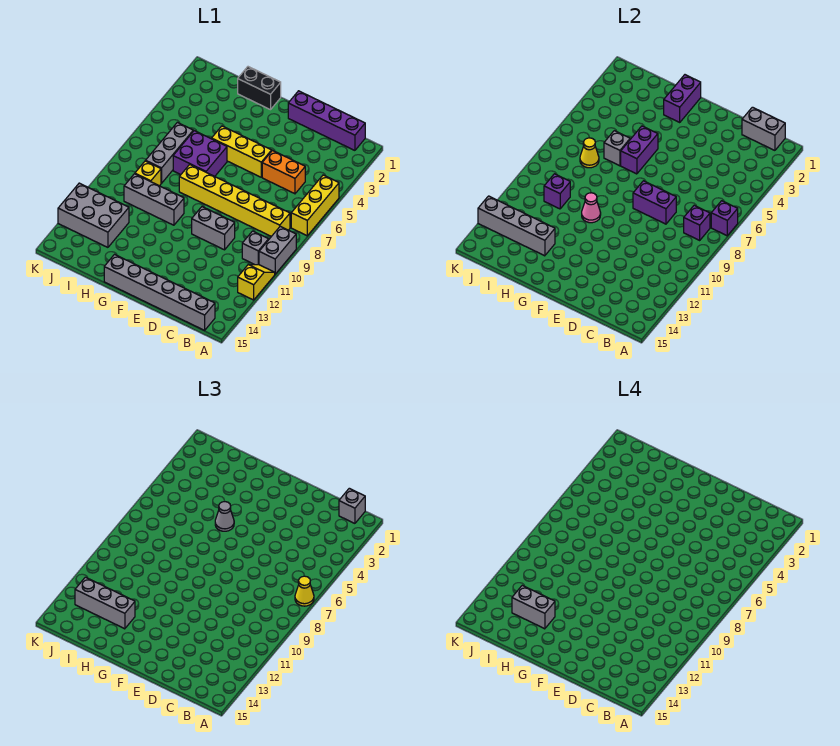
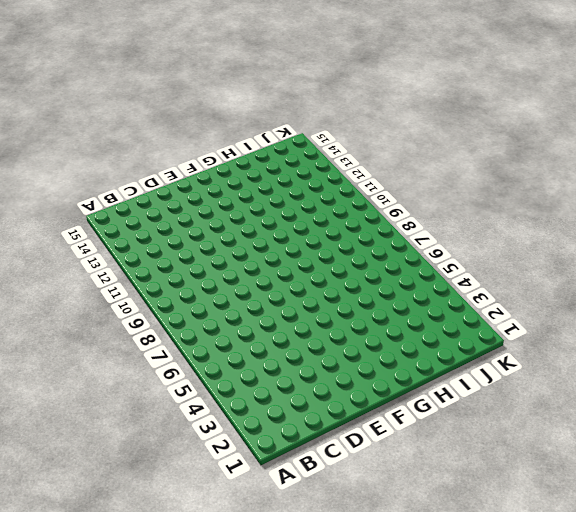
none -> yellow brick A5:A7 level 1
none -> grey brick A9:A10 level 1
none -> yellow slope A11:A12 level 1 top 12
none -> purple brick B1:E1 level 1

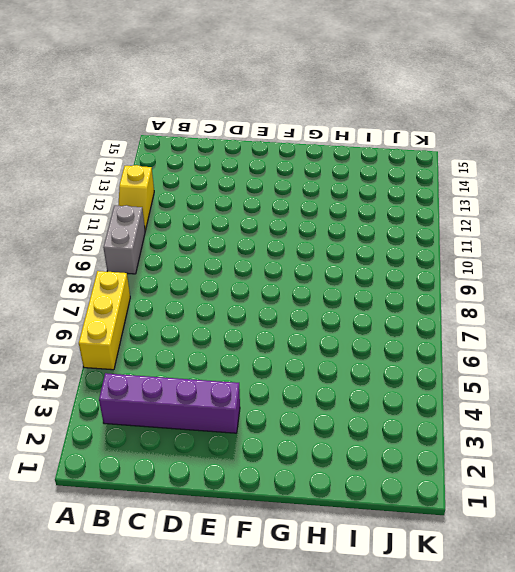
purple brick B3:E3 level 1 -> purple brick B1:E1 level 1
none -> yellow brick B8:G8 level 1
none -> grey brick B10 level 1
none -> grey brick B15:G15 level 1
none -> orange brick C5:D5 level 1

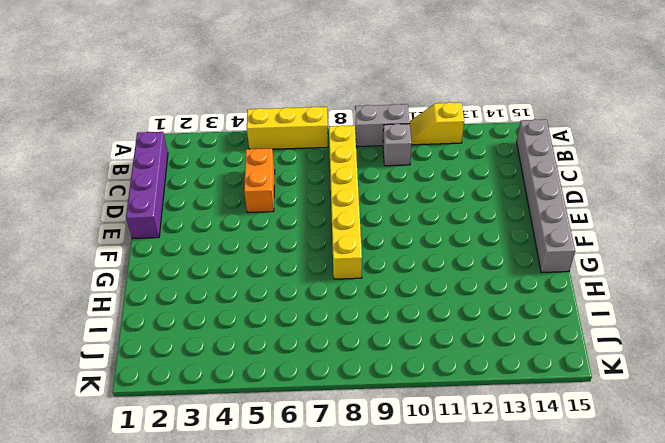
none -> grey brick D10:E10 level 1
none -> yellow brick E5:G5 level 1
none -> black brick G1:H1 level 1
none -> purple brick G6:H7 level 1

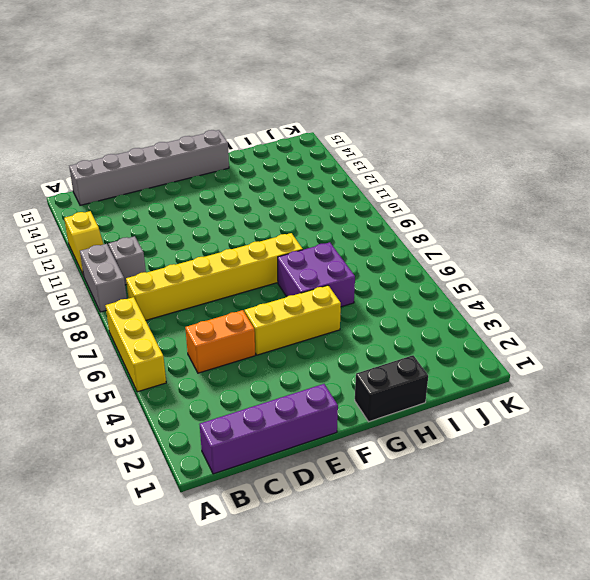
none -> grey brick D10:E10 level 1
none -> grey brick G10:I10 level 1
none -> grey brick I6:I8 level 1
none -> yellow brick I9 level 1

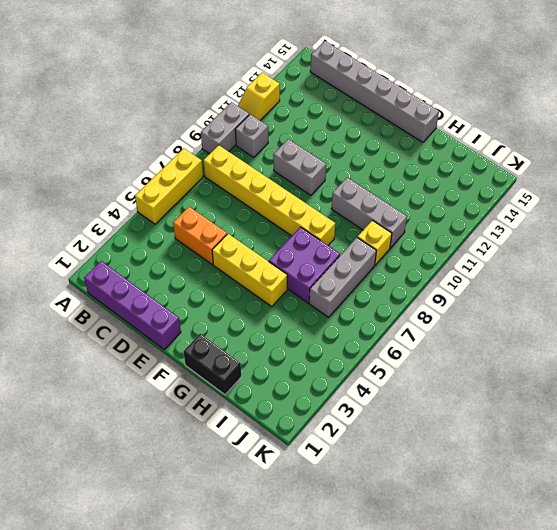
none -> grey brick I12:K13 level 1
none -> purple brick A7 level 2
none -> grey brick B1:C1 level 2
none -> purple brick B8 level 2

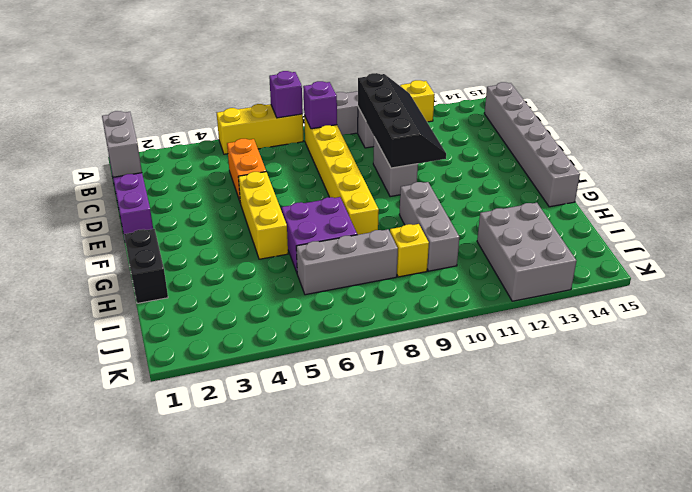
black slope B10:E11 level 2 top 10 -> none
none -> purple brick D8:E8 level 2
none -> purple brick G1:G2 level 2
none -> purple brick G5:G6 level 2
none -> pink cone G10 level 2

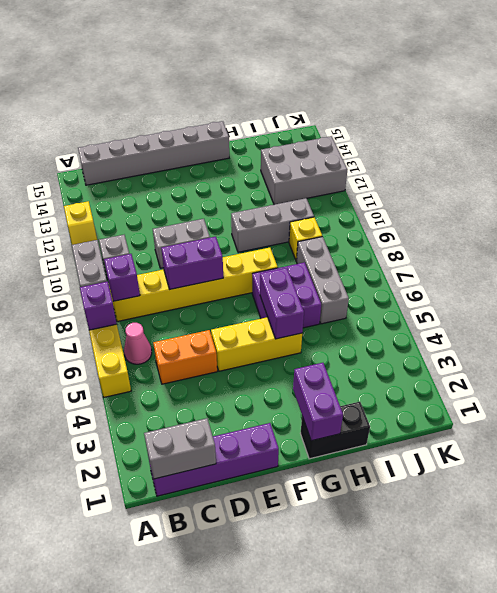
pink cone B6 level 1 -> pink cone G10 level 2
none -> grey brick H6 level 2
none -> grey brick H13:K13 level 2
none -> yellow cone I7 level 2
none -> purple brick I10 level 2

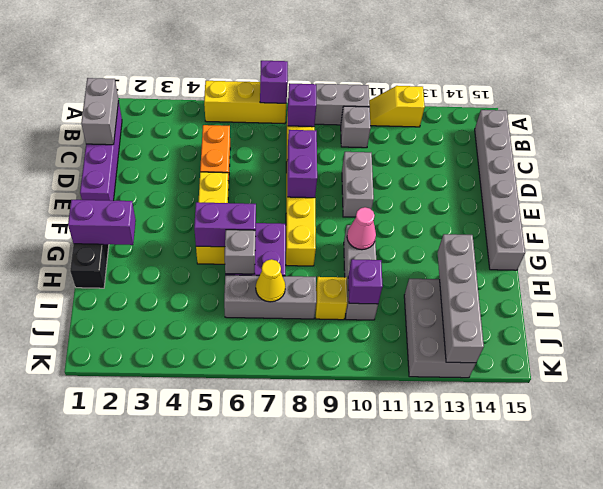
none -> yellow cone A7 level 3
none -> grey brick B1 level 3
none -> grey cone G5 level 3
none -> grey brick H13:J13 level 3

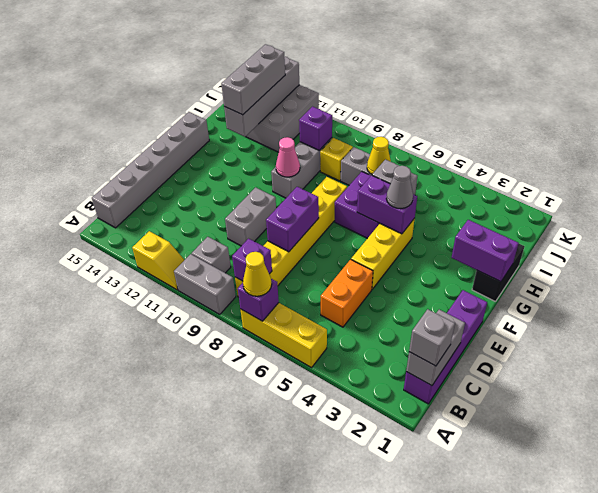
none -> grey brick H13:I13 level 4

